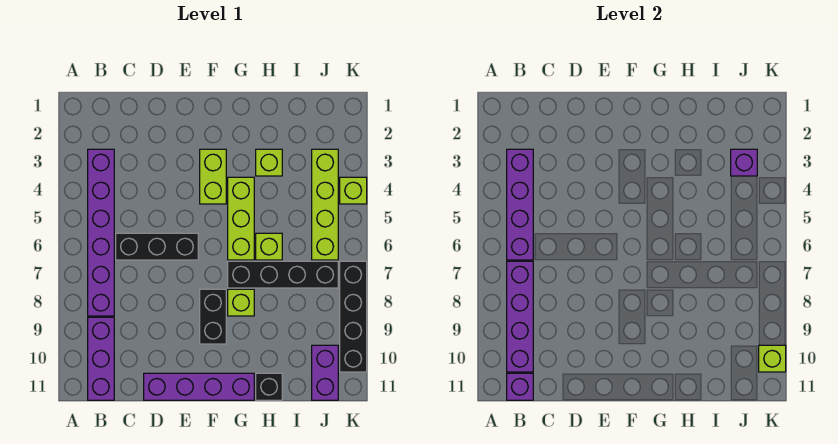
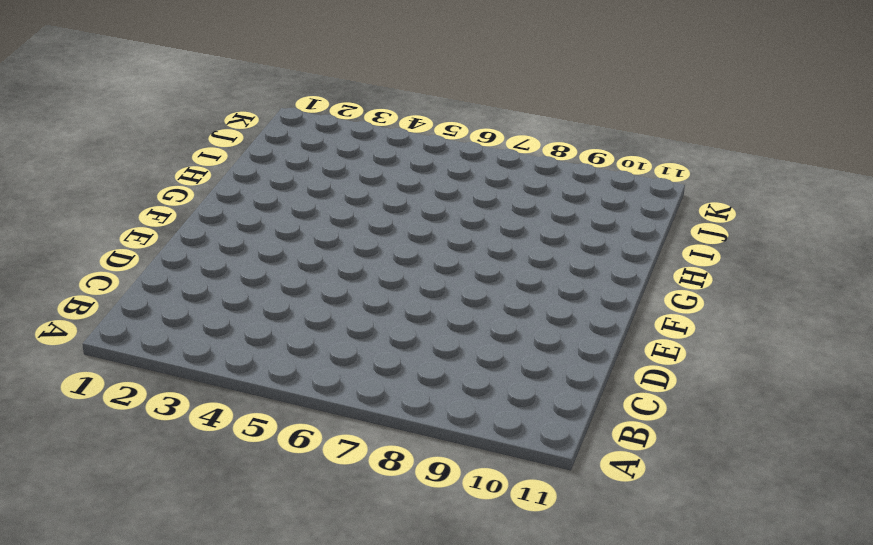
none -> purple brick B3:B8 level 1
none -> purple brick B9:B11 level 1
none -> black brick C6:E6 level 1

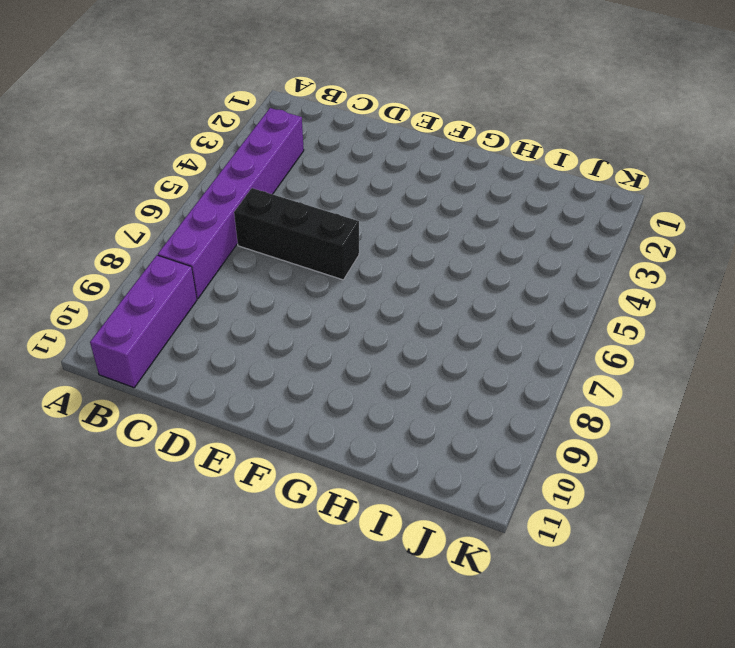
none -> purple brick D11:G11 level 1
none -> lime brick F3:F4 level 1
none -> black brick F8:F9 level 1

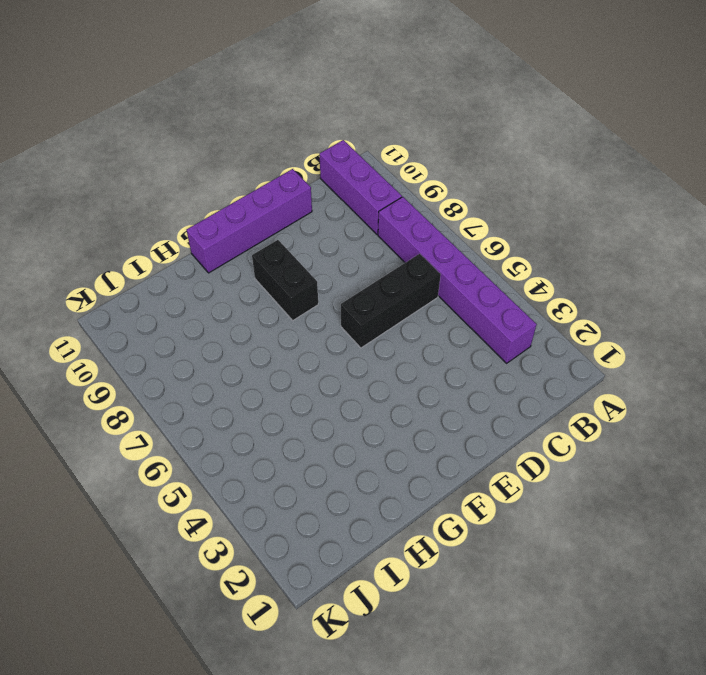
none -> lime brick F3:F4 level 1
none -> lime brick G4:G6 level 1
none -> black brick G7:J7 level 1

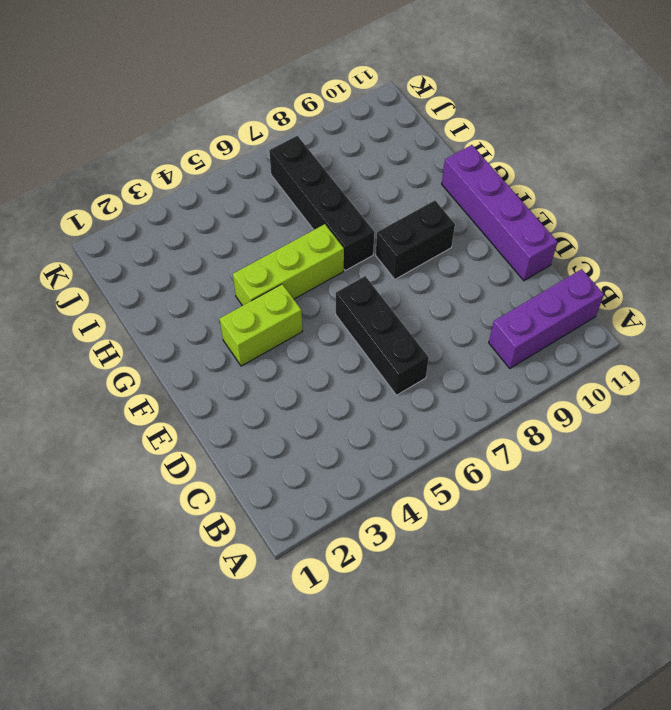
none -> purple brick B3:B8 level 1
none -> lime brick G8 level 1
none -> lime brick H3 level 1

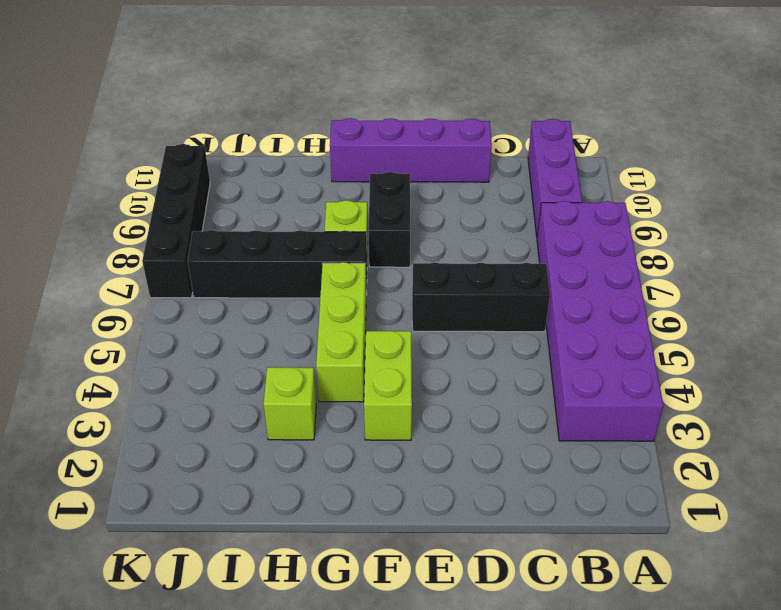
purple brick A3:B8 level 1 -> purple brick B3:B8 level 1
none -> lime brick H6 level 1
none -> black brick H11 level 1
none -> lime brick J3:J6 level 1

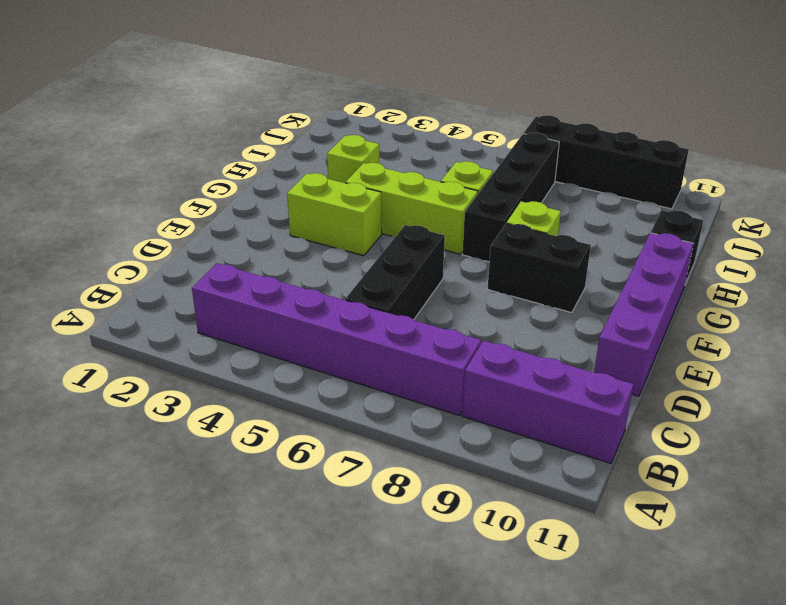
none -> lime brick J3:J6 level 1
none -> purple brick J10:J11 level 1
none -> lime brick K4 level 1

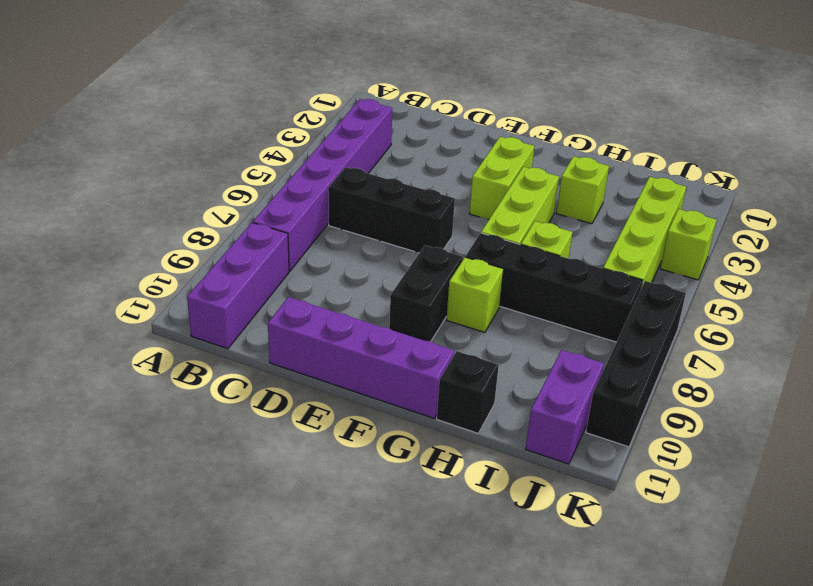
none -> purple brick B3:B6 level 2
none -> purple brick B7:B10 level 2
none -> purple brick B11 level 2

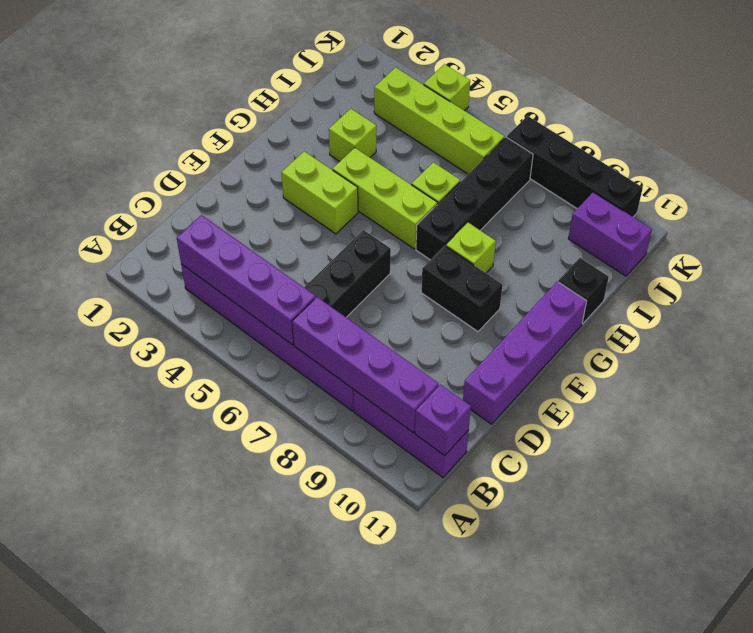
none -> purple brick J3 level 2
none -> lime brick K10 level 2

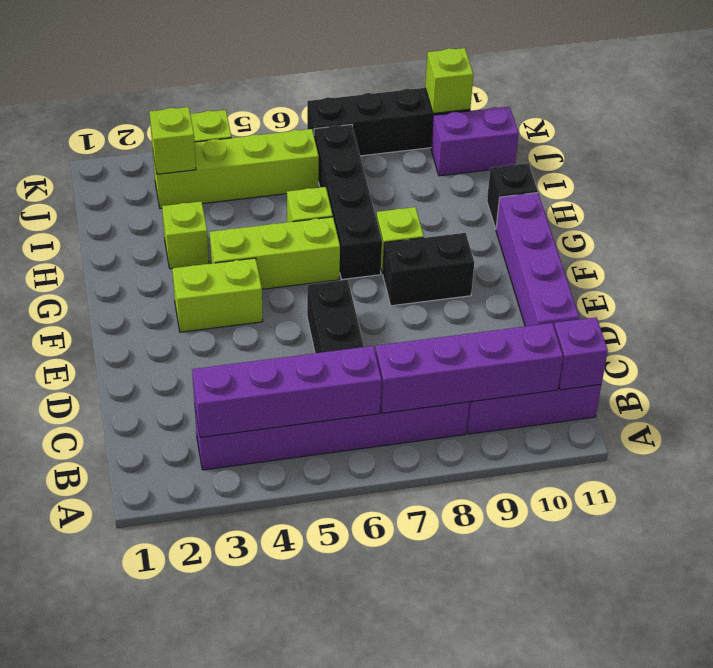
lime brick J3 level 2 -> purple brick J3 level 2

